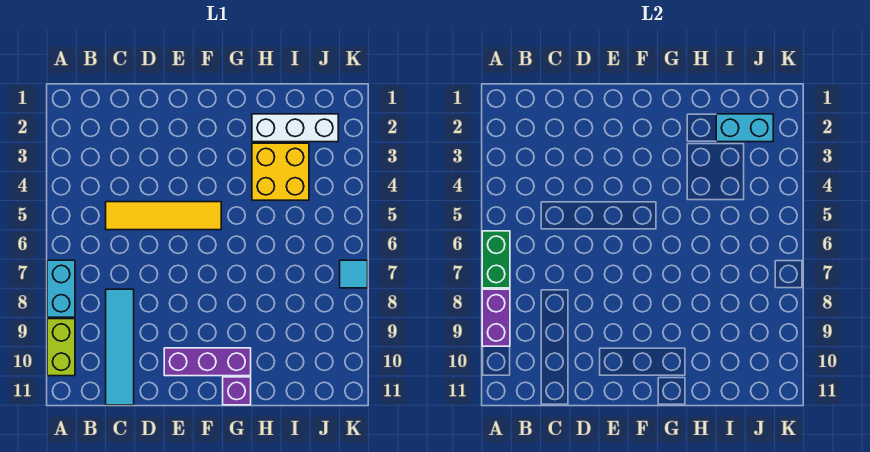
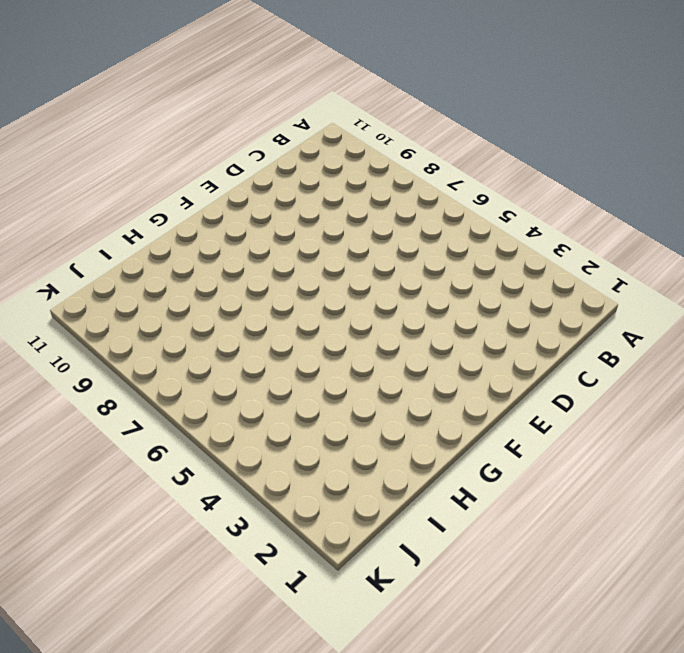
none -> cyan brick A7:A8 level 1
none -> lime brick A9:A10 level 1
none -> yellow tile C5:F5 level 1

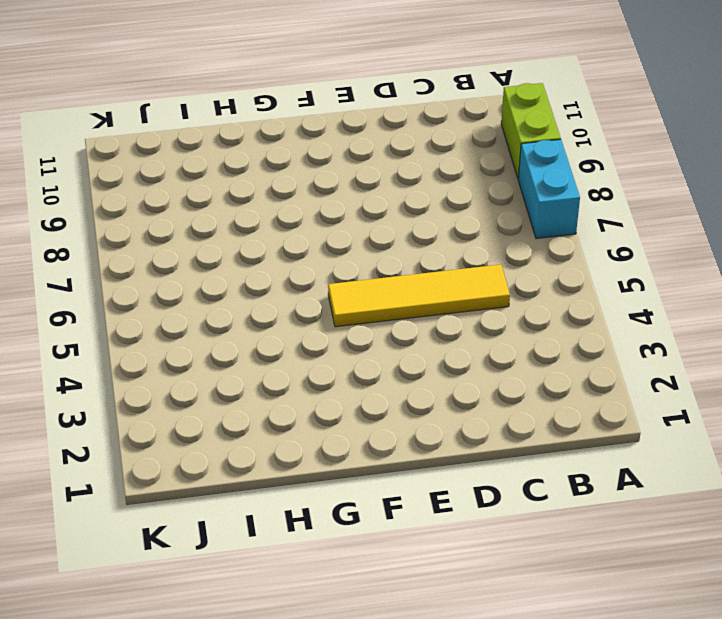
none -> cyan tile C8:C11 level 1
none -> purple brick E10:G10 level 1
none -> purple brick G11 level 1

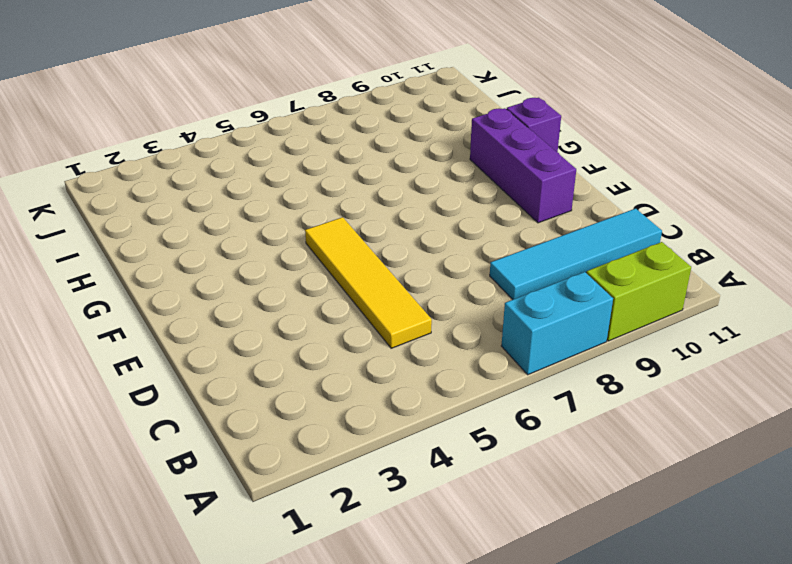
none -> white brick H2:J2 level 1
none -> yellow brick H3:I4 level 1
none -> cyan tile K7 level 1

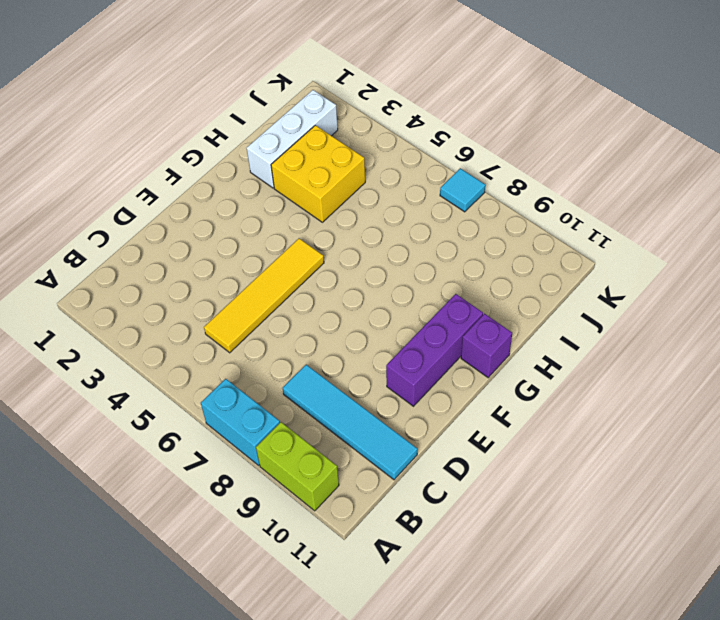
none -> green brick A6:A7 level 2
none -> purple brick A8:A9 level 2
none -> cyan brick I2:J2 level 2

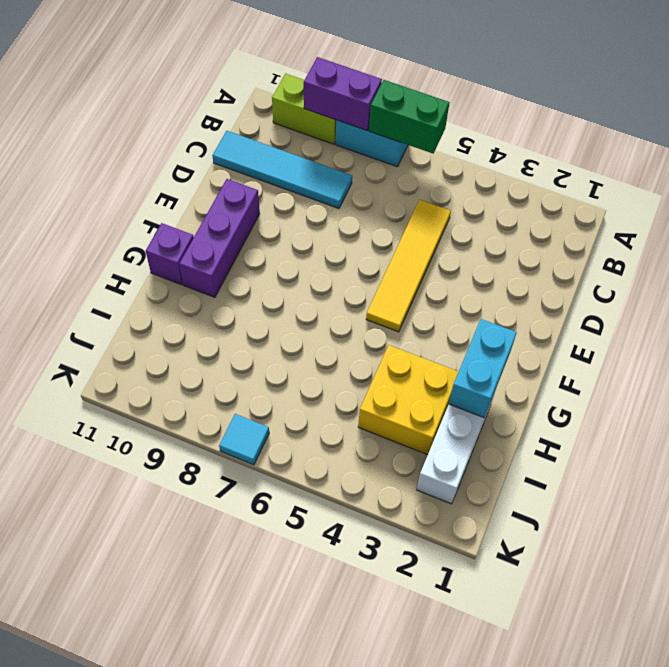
cyan brick G2:H2 level 2 -> cyan brick I2:J2 level 2

